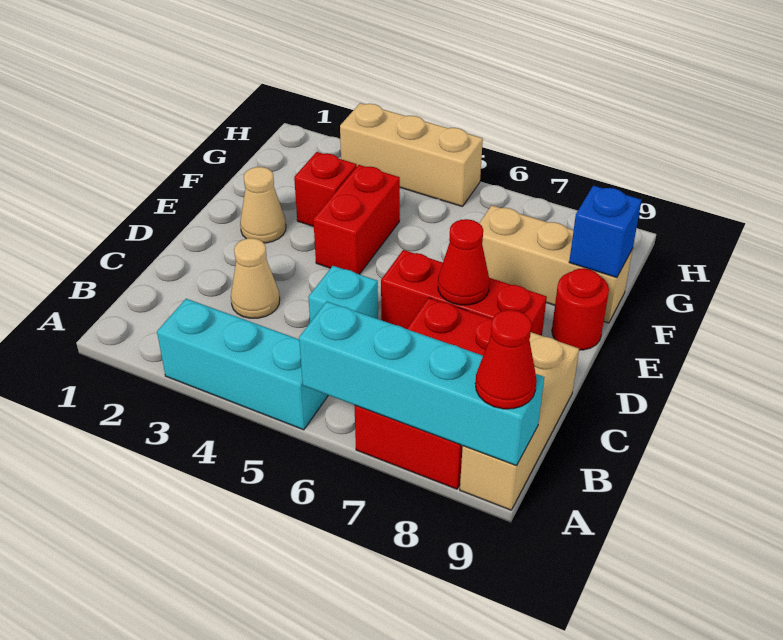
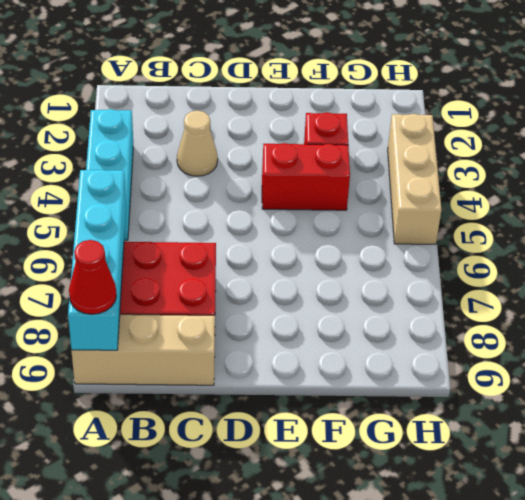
none -> cyan brick C5 level 1
none -> red brick D6:D8 level 1
none -> tan cone E2 level 1

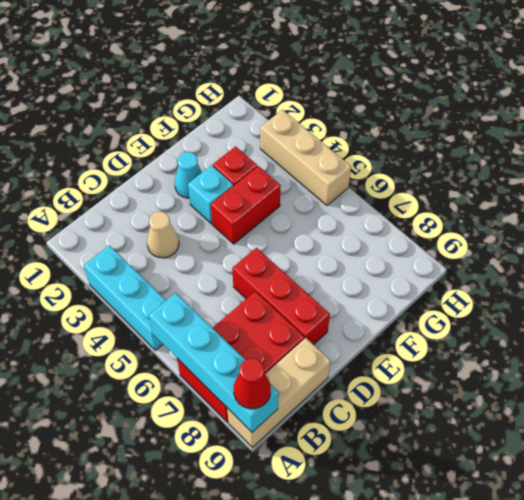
cyan cone E2 level 1 -> tan cone E2 level 1
cyan brick E3 level 1 -> cyan brick C5 level 1
none -> red round brick E9 level 1
none -> tan brick F7:F9 level 1
none -> red cone D7 level 2

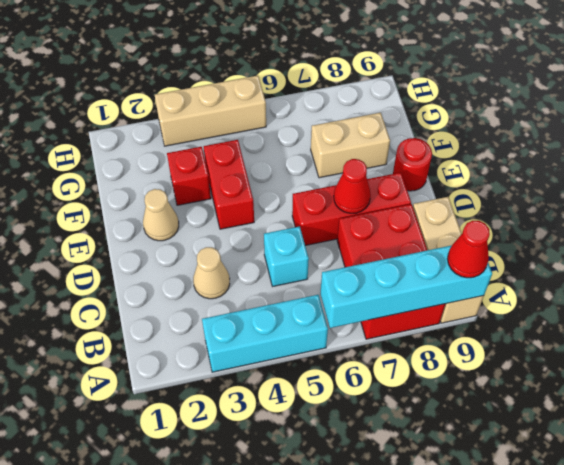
tan brick F7:F8 level 1 -> tan brick F7:F9 level 1
none -> blue brick F9 level 2

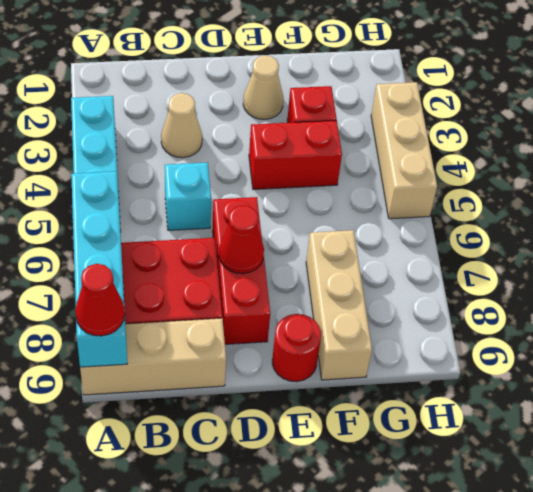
none -> blue brick F9 level 2

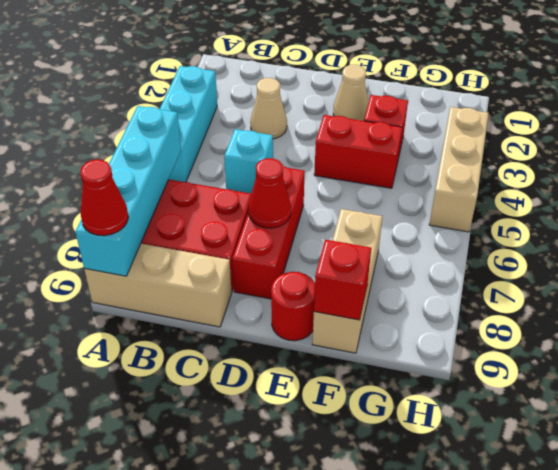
red brick F9 level 2 -> blue brick F9 level 2

